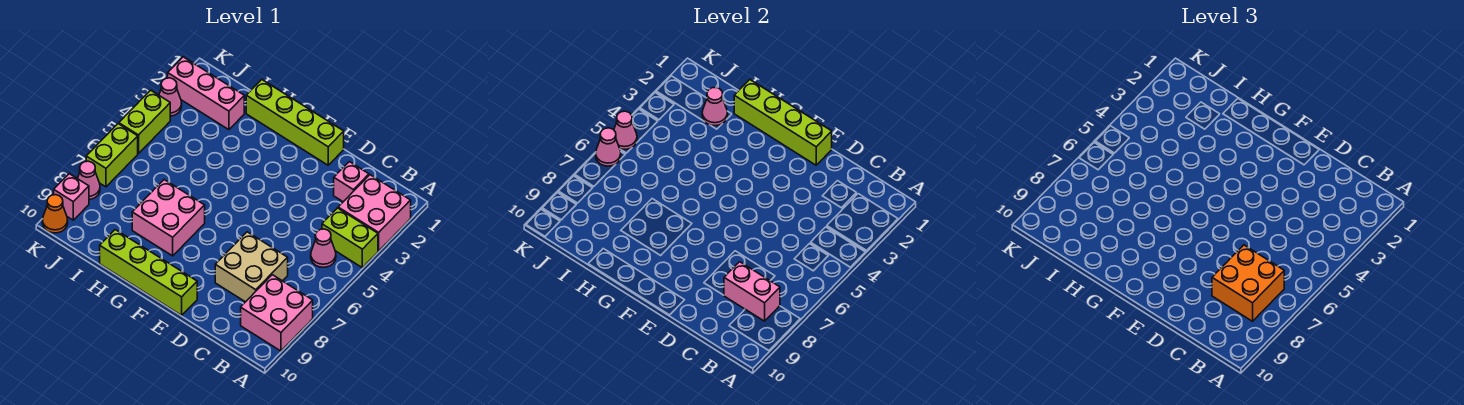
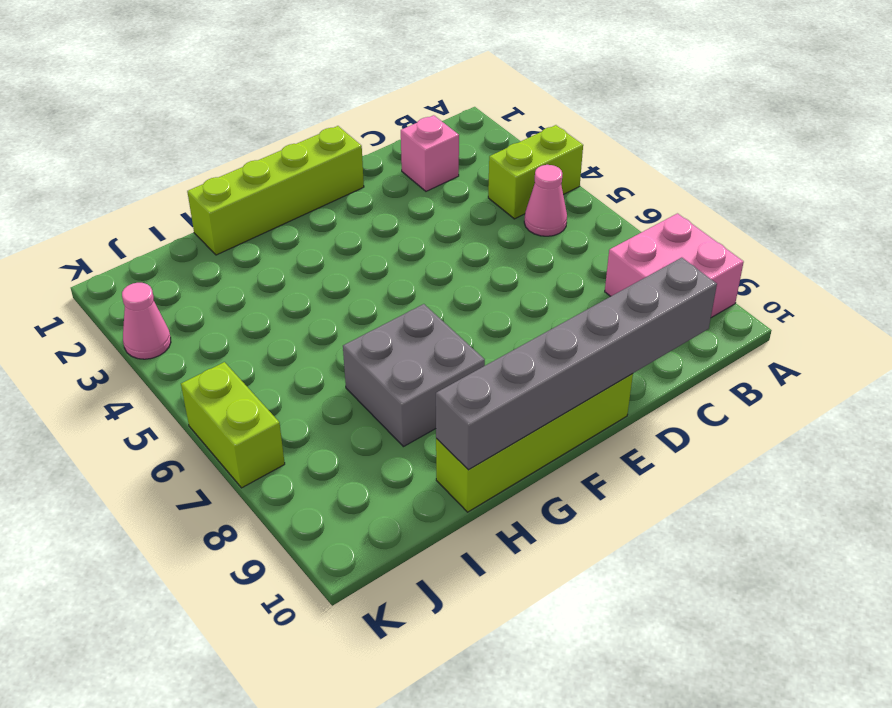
grey brick C10:H10 level 2 -> none
grey brick G7:H8 level 1 -> pink brick G7:H8 level 1
none -> pink brick A2:B3 level 1
none -> tan brick C7:D8 level 1
none -> pink brick I2:K2 level 1

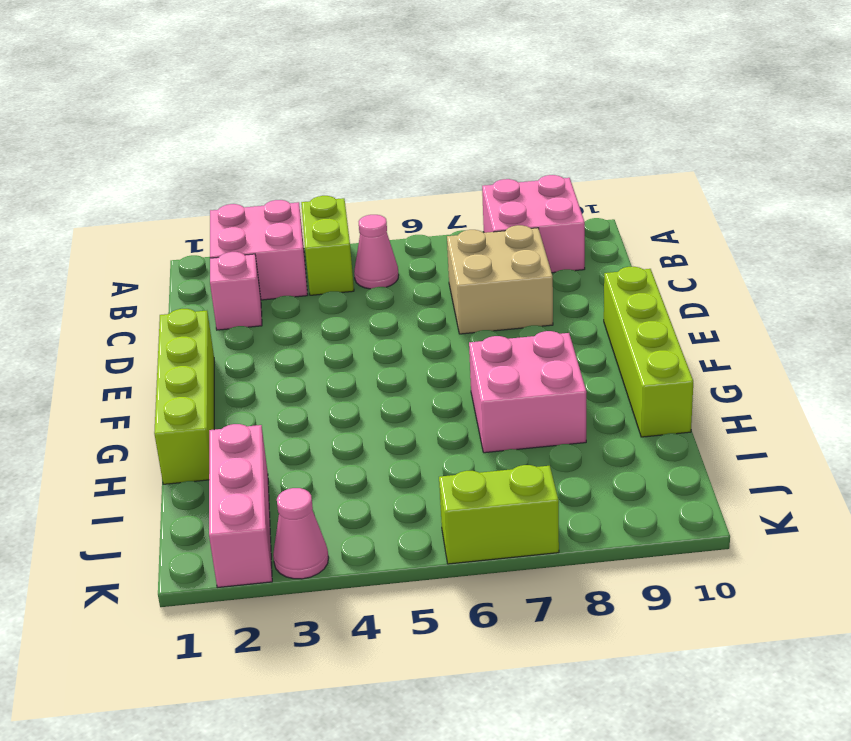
none -> lime brick K4:K5 level 1
none -> pink cone K8 level 1
none -> pink brick K9 level 1

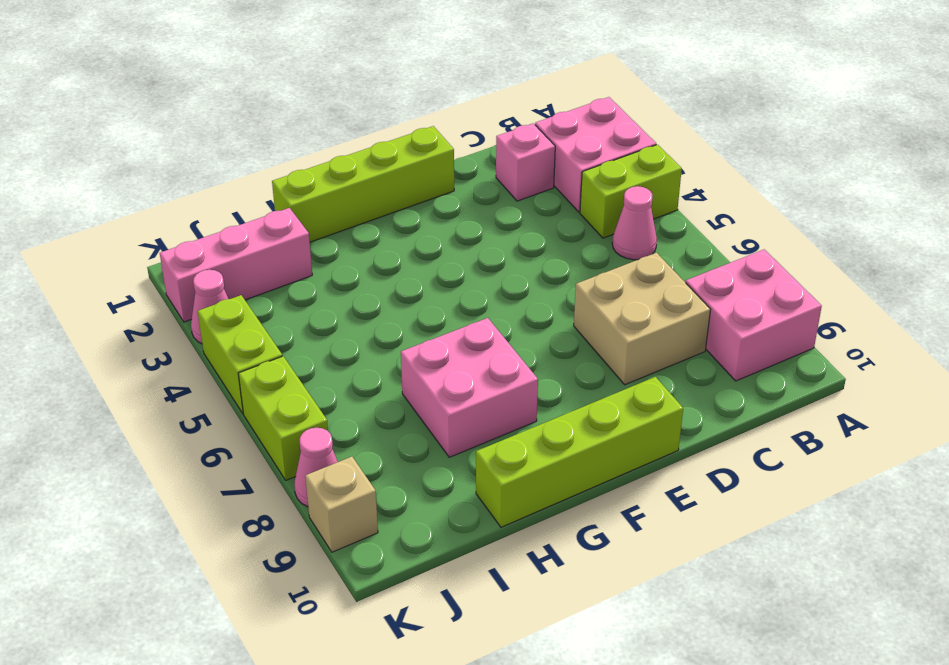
tan brick K9 level 1 -> pink brick K9 level 1
none -> orange cone K10 level 1
none -> pink brick B8:C8 level 2
none -> lime brick E1:H1 level 2

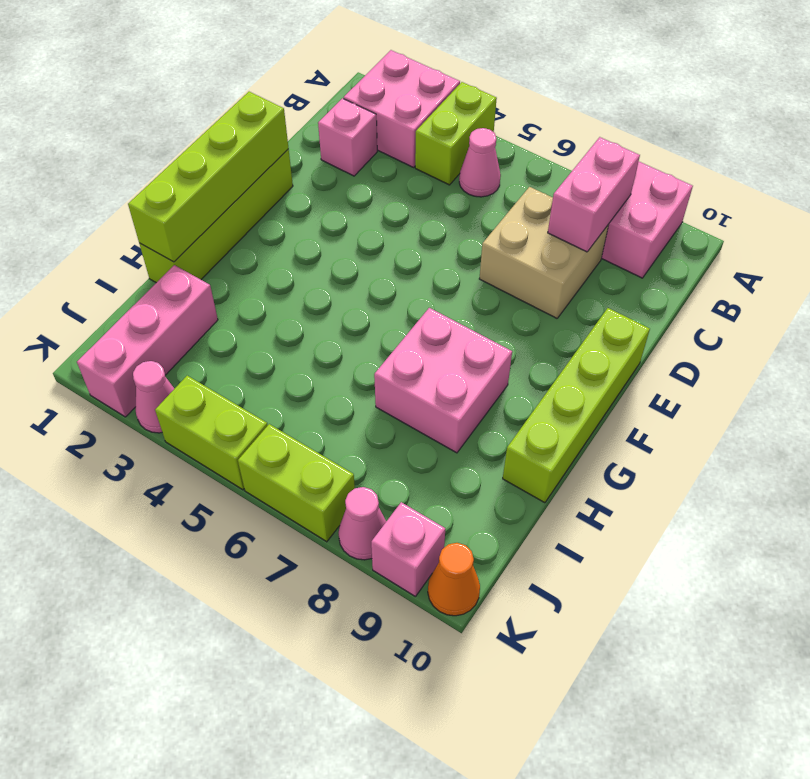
none -> pink cone I2 level 2
none -> pink cone K5 level 2
none -> pink cone K6 level 2

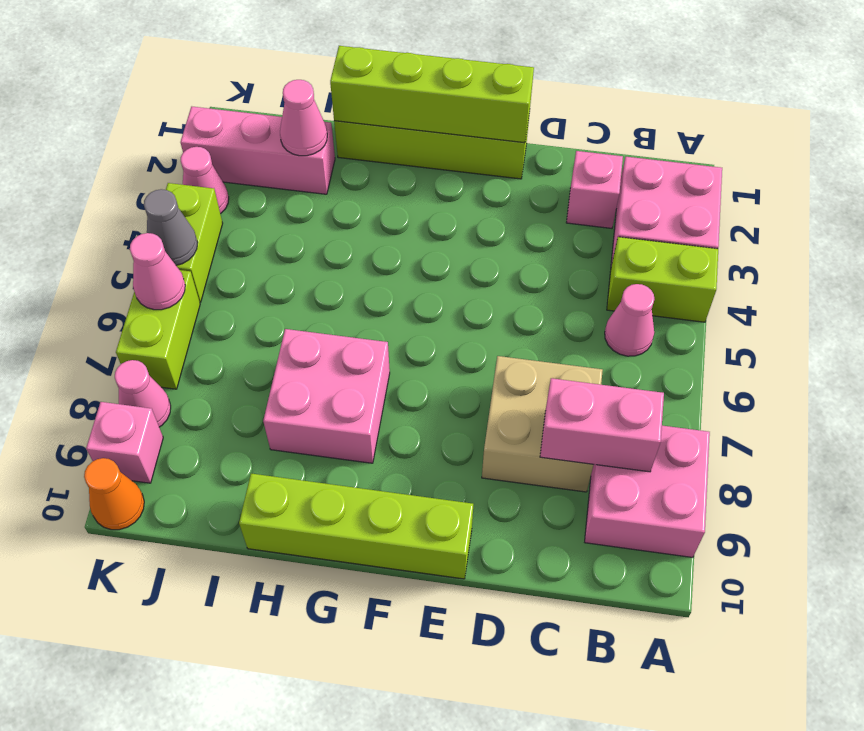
grey cone K5 level 2 -> pink cone K5 level 2
none -> orange brick B7:C8 level 3

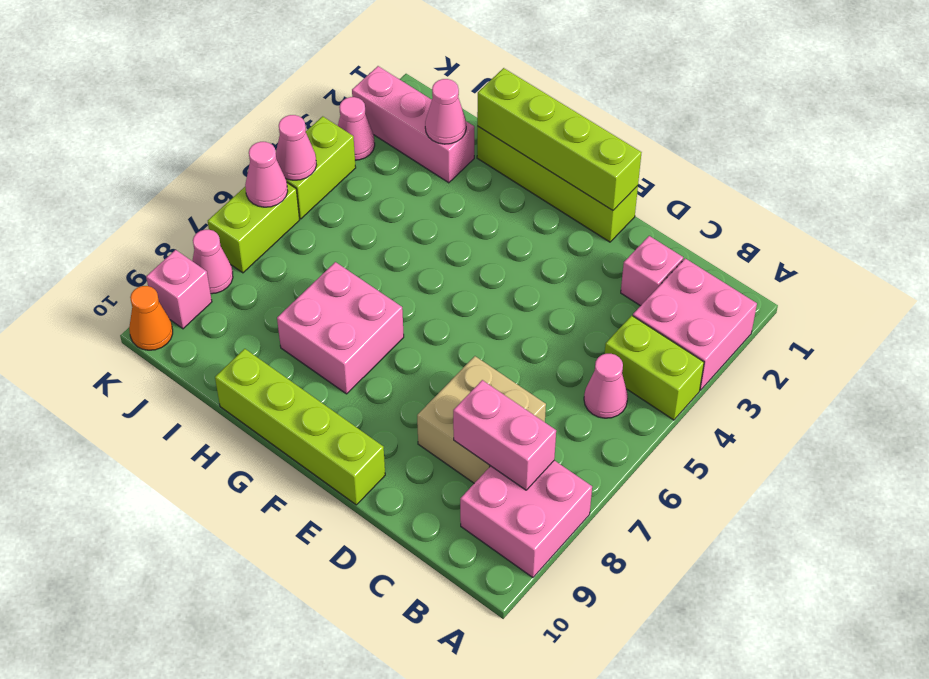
none -> orange brick B7:C8 level 3

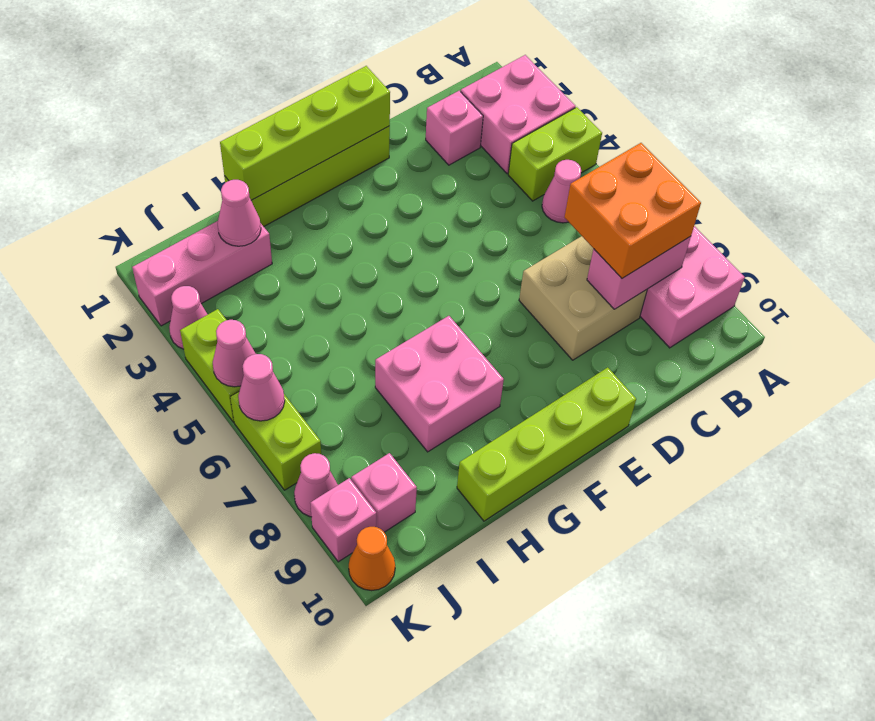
pink brick J9 level 1 -> none

